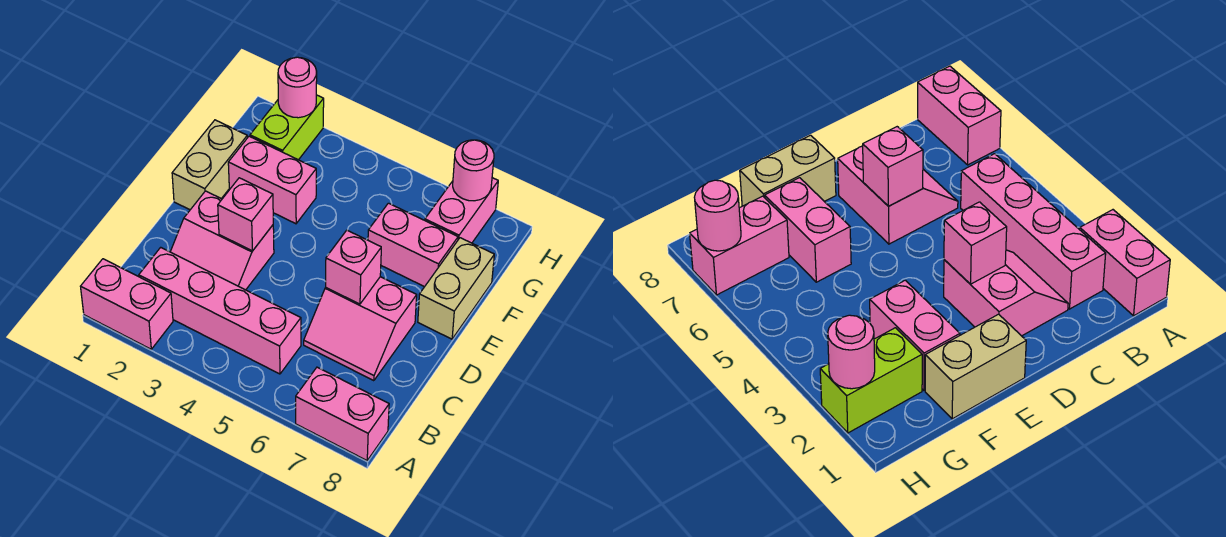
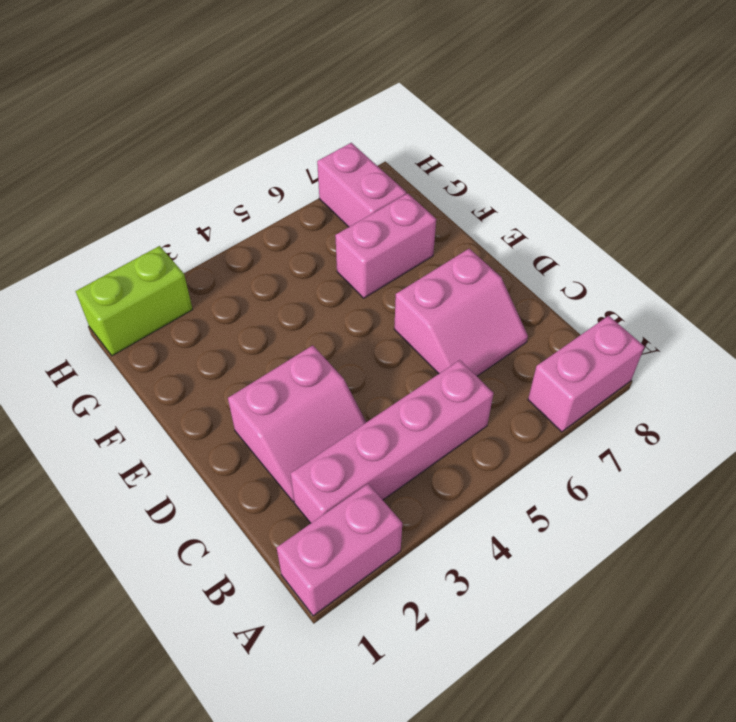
lime brick H1:H2 level 1 -> lime brick G2:H2 level 1
none -> tan brick E1:F1 level 1
none -> tan brick E8:F8 level 1
none -> pink brick F2:F3 level 1

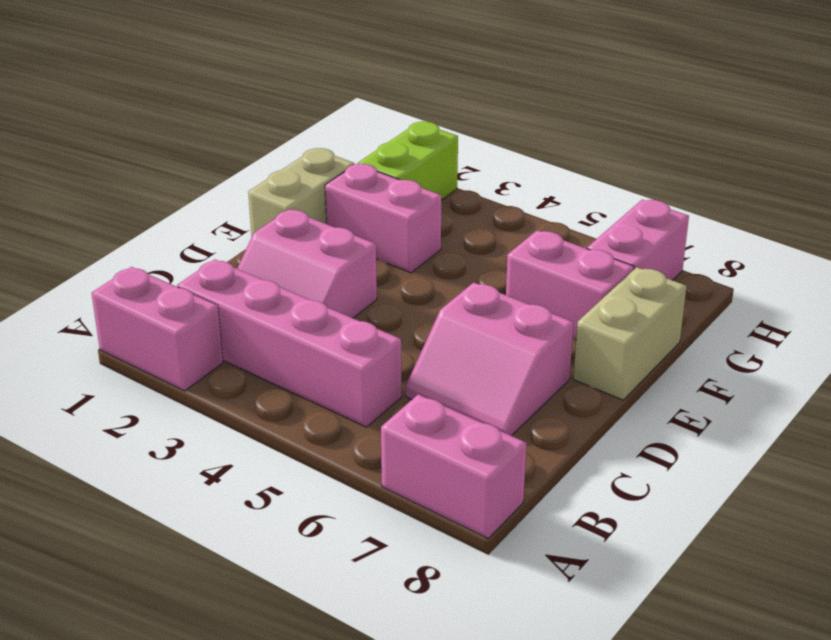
none -> pink brick D3 level 2
none -> pink brick D6 level 2
none -> pink round brick H2 level 2

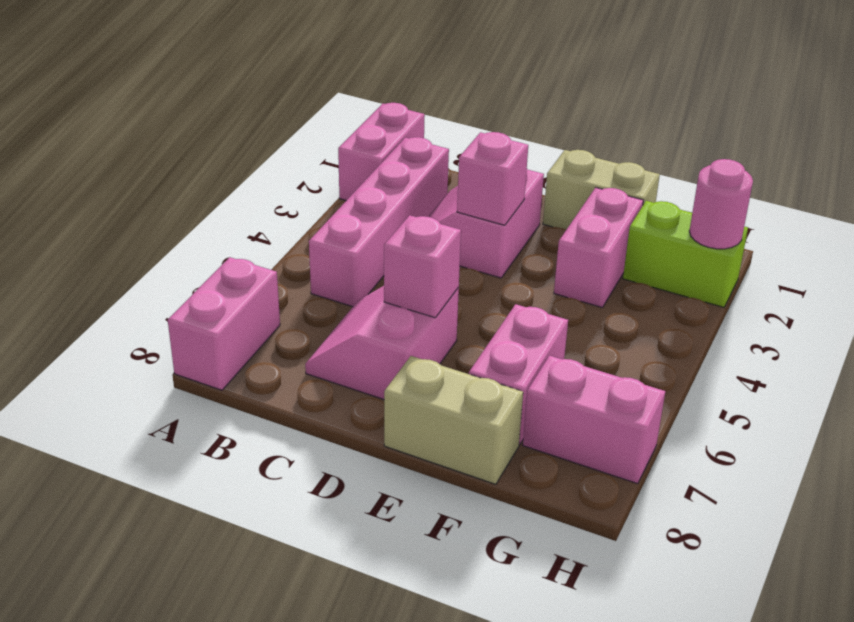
none -> pink round brick H7 level 2

